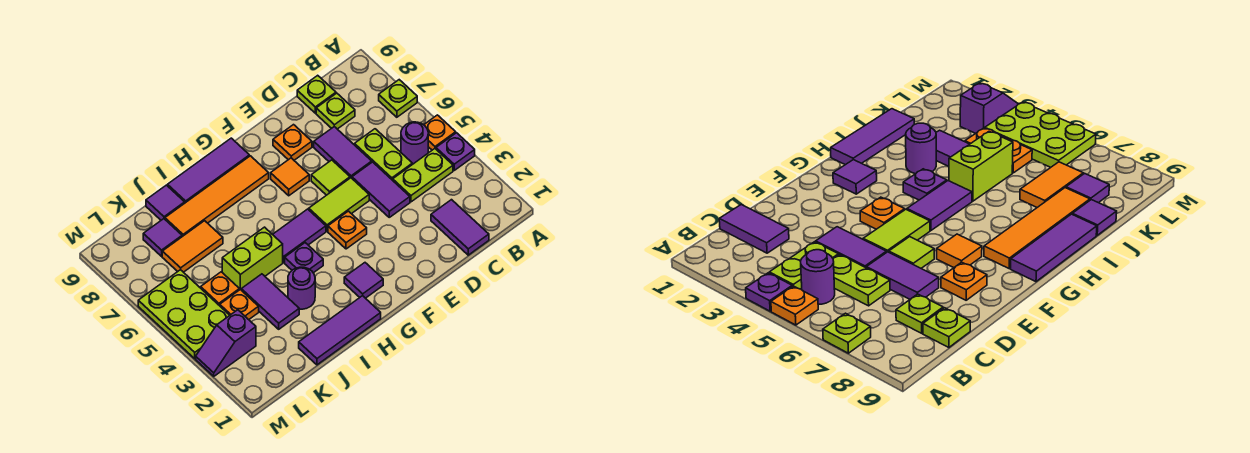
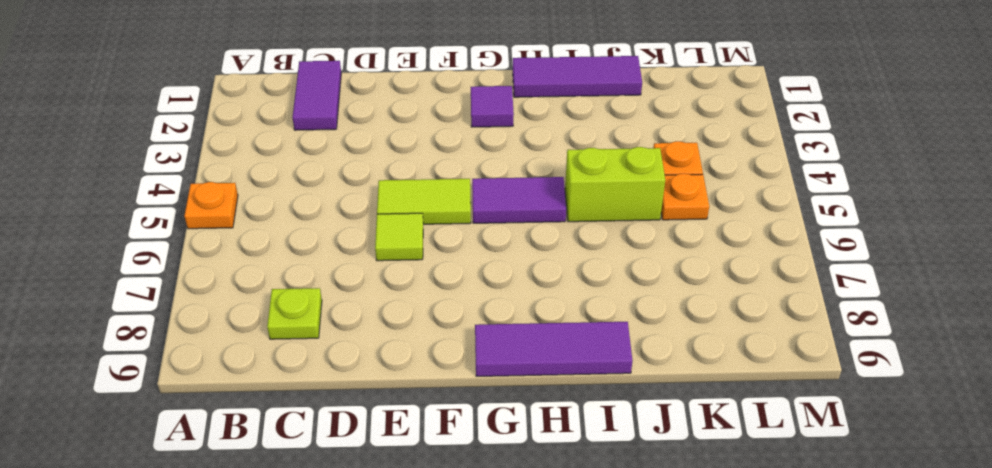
none -> purple plate A4 level 1
none -> lime plate A7 level 1
none -> lime plate B4:C4 level 1
none -> purple round brick B5 level 1

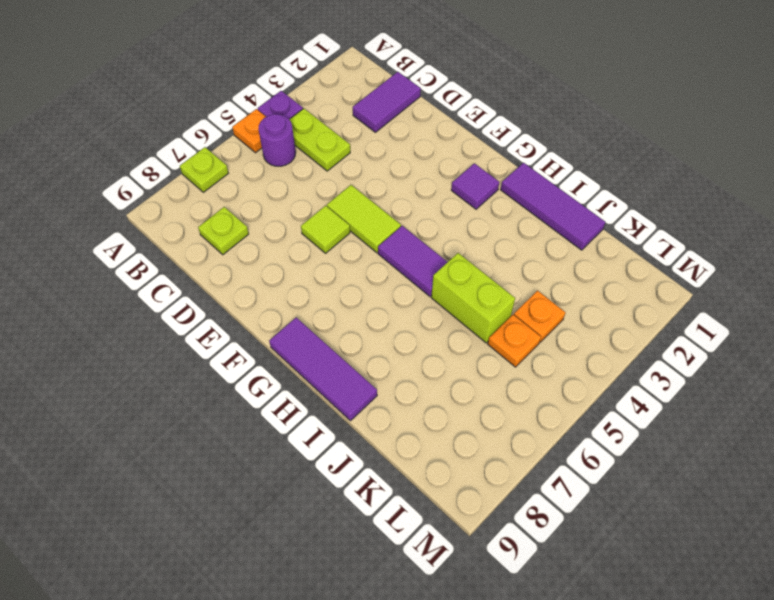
none -> lime plate C5:C6 level 1
none -> lime plate C9 level 1
none -> purple tile D4:D5 level 1
none -> purple tile D6:D7 level 1

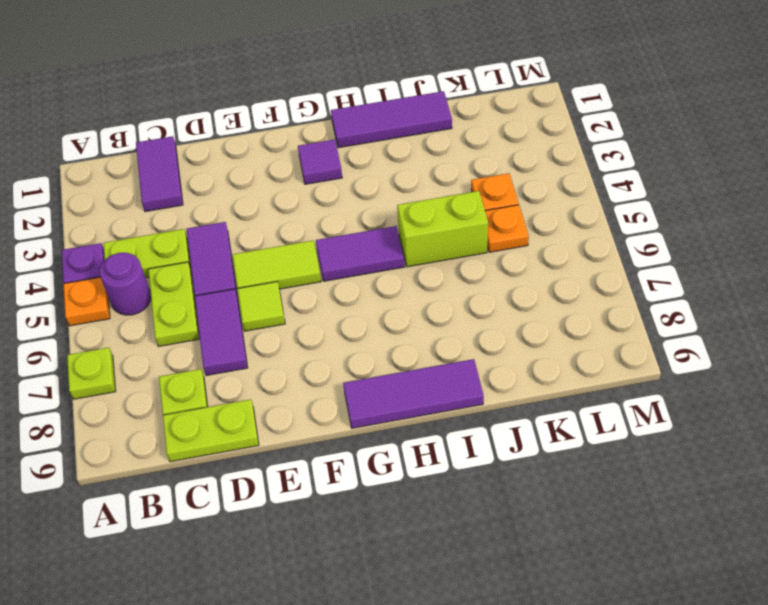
lime plate C9:D9 level 1 -> lime plate C9 level 1
none -> orange plate E8 level 1
none -> orange plate F4 level 1
none -> orange tile F7 level 1
none -> orange tile G8:J8 level 1

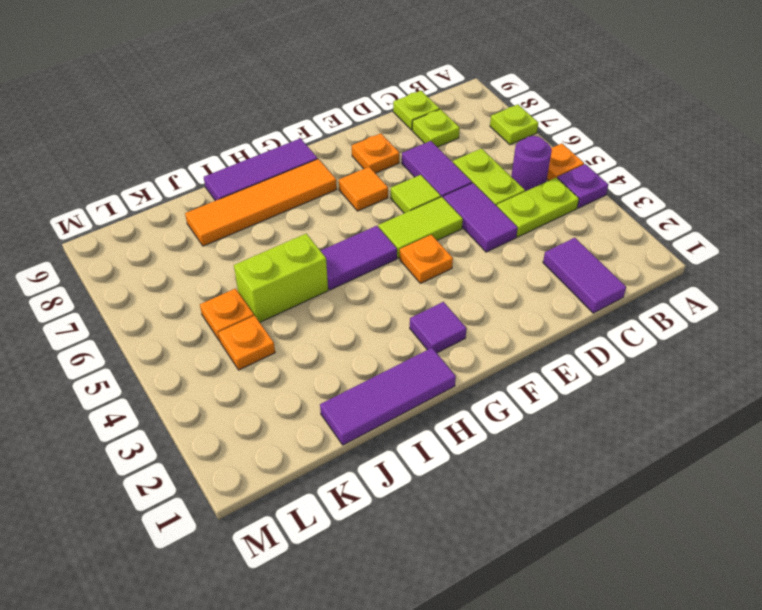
none -> purple plate H4 level 1
none -> purple round brick I3 level 1
none -> purple tile J3:J4 level 1
none -> orange tile J7:K7 level 1

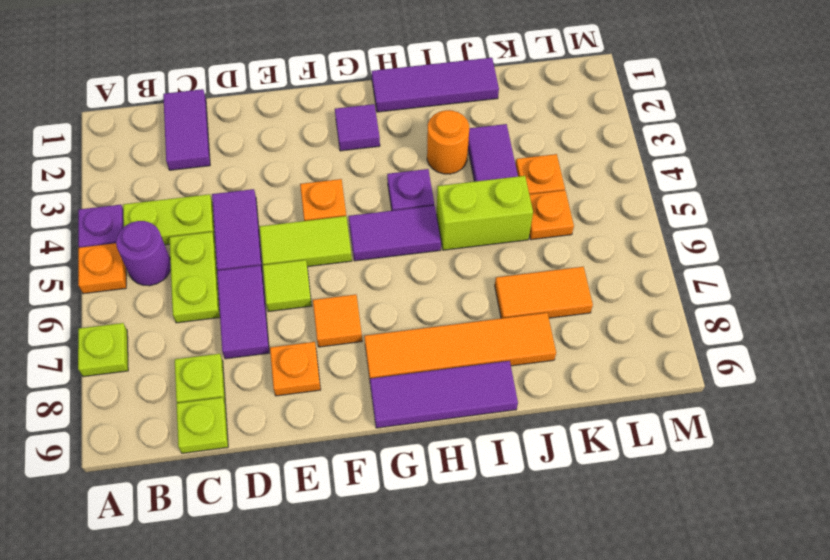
orange round brick I3 level 1 -> purple round brick I3 level 1
none -> purple tile J9 level 1
none -> purple tile K8 level 1
none -> purple slope L3:M3 level 1 top L
none -> lime plate L4:M6 level 1

